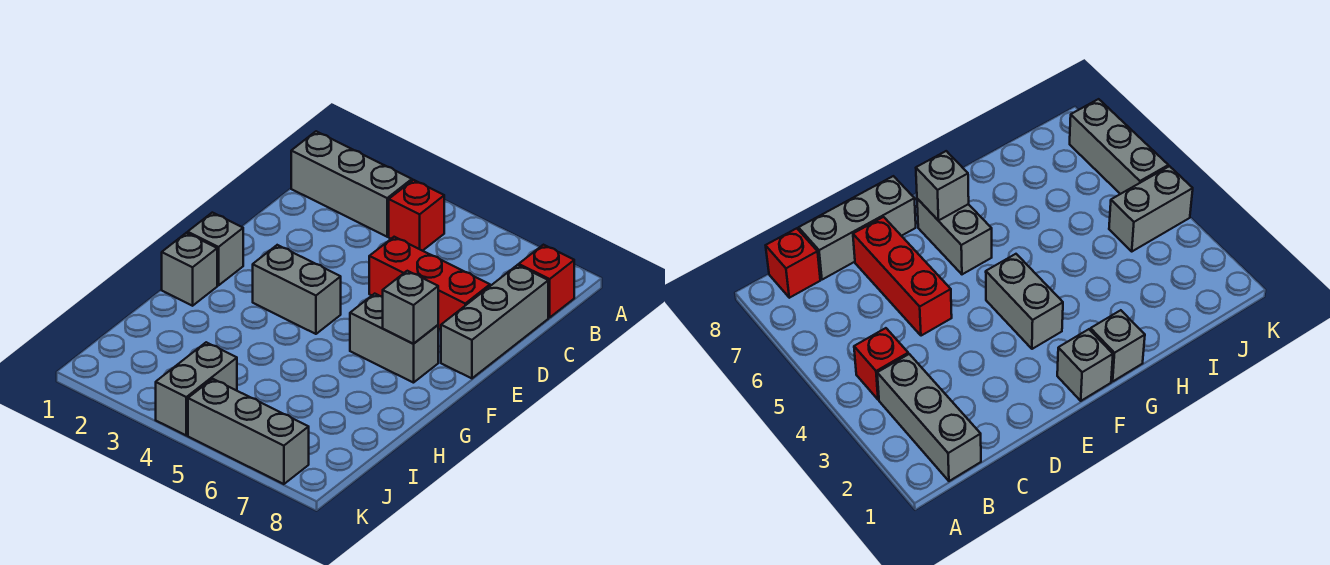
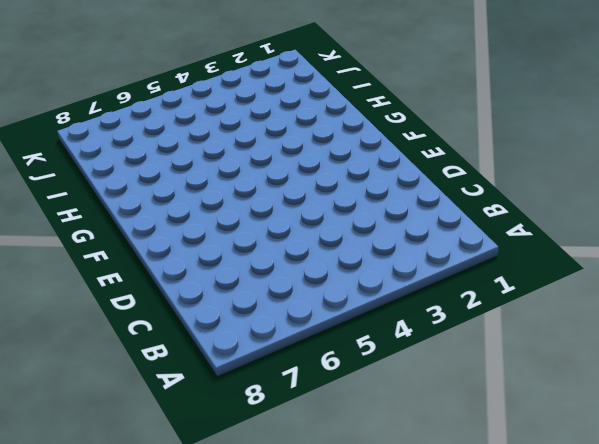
none -> grey brick B1:B3 level 1
none -> red brick B4 level 1
none -> red brick B8 level 1

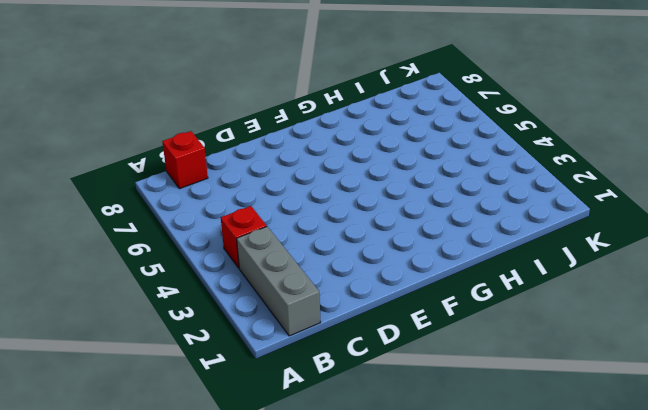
none -> grey brick C8:E8 level 1
none -> red brick D5:D7 level 1
none -> grey brick F1 level 1

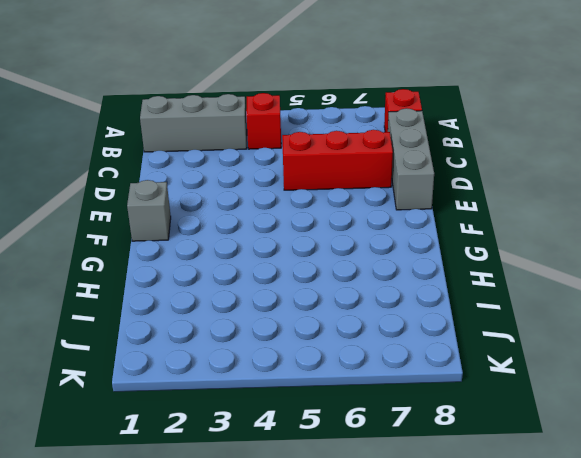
none -> grey brick F3:F4 level 1
none -> grey brick F6:F7 level 1
none -> grey brick G1 level 1

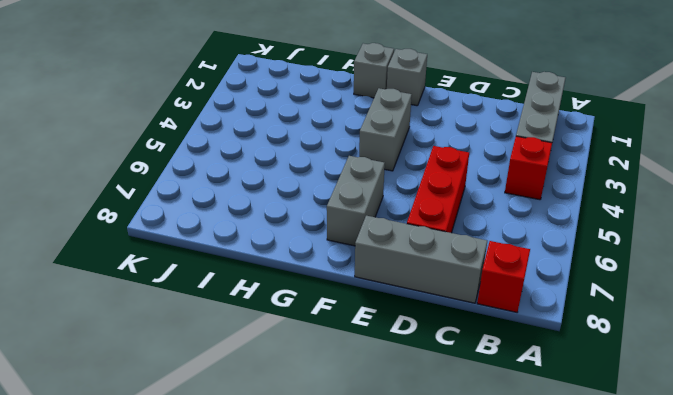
none -> grey brick J4:K4 level 1
none -> grey brick K5:K7 level 1
none -> grey brick F7 level 2

